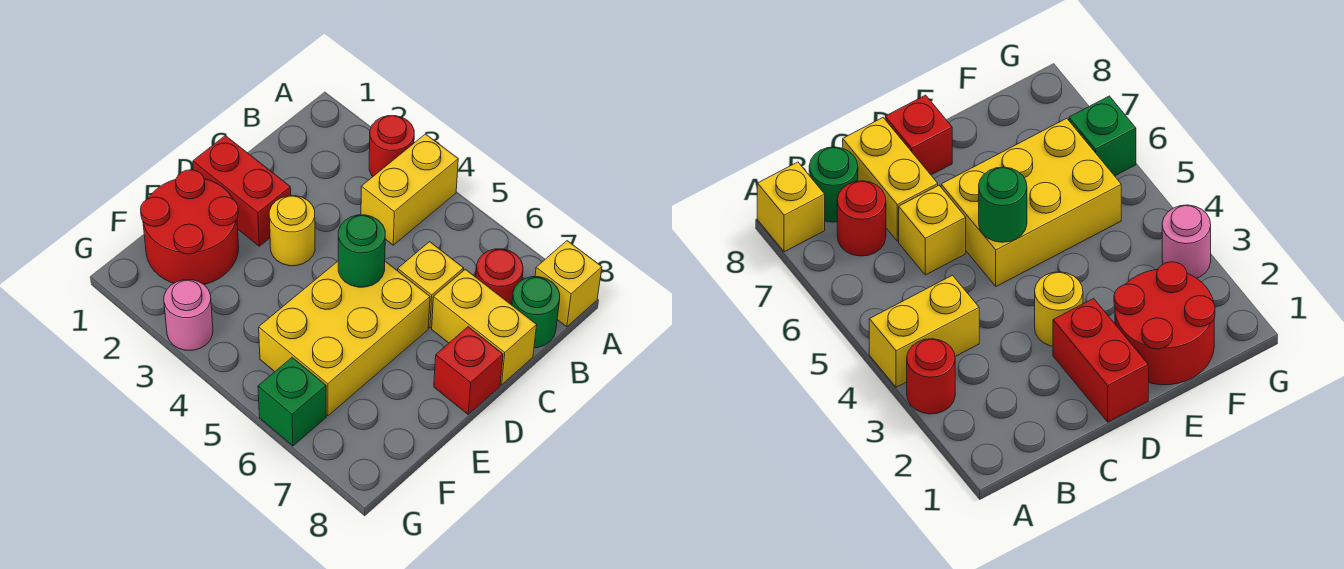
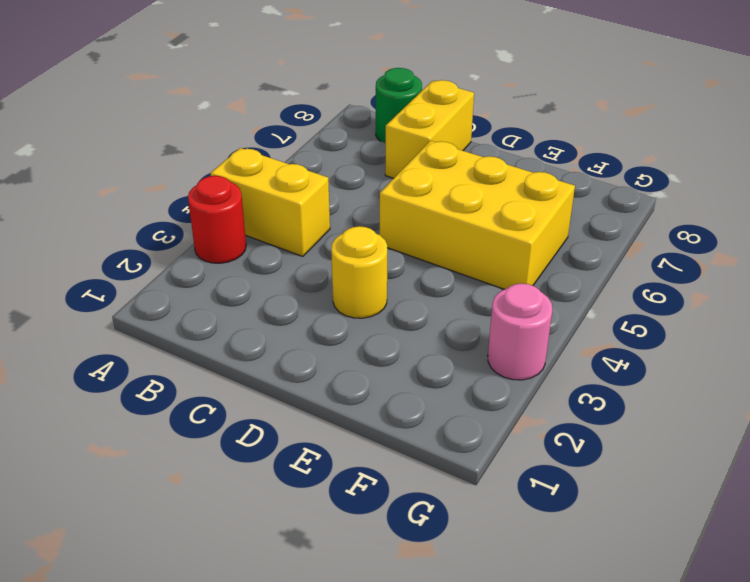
none -> yellow brick A8 level 1
none -> red round brick B7 level 1
none -> yellow brick C6 level 1

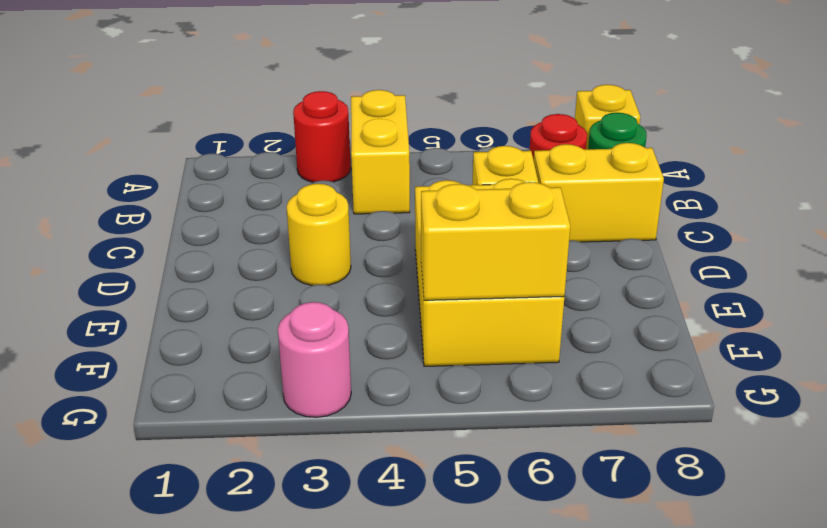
yellow brick F5:F6 level 2 -> none
none -> red brick D1:D2 level 1
none -> red brick D8 level 1
none -> red round brick E1:F2 level 1

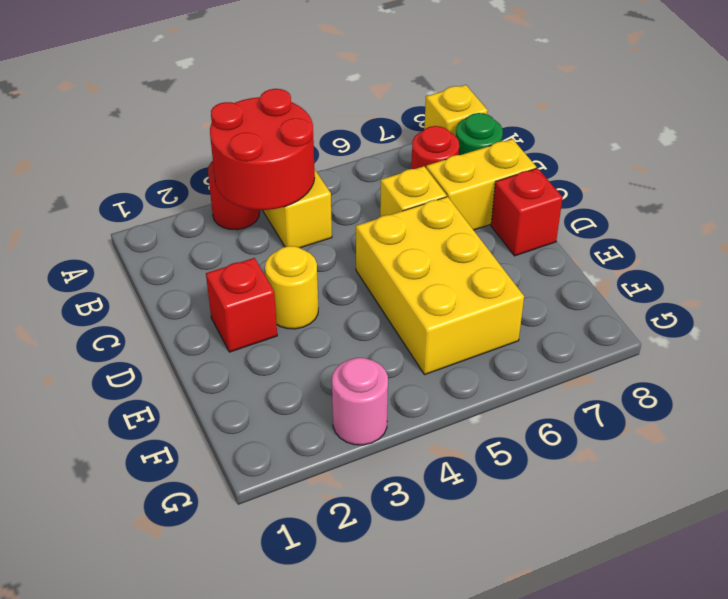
red round brick A3:B4 level 2 -> red round brick E1:F2 level 1
red brick D2 level 1 -> red brick D1:D2 level 1
none -> green brick G6 level 1
none -> green round brick D5 level 2

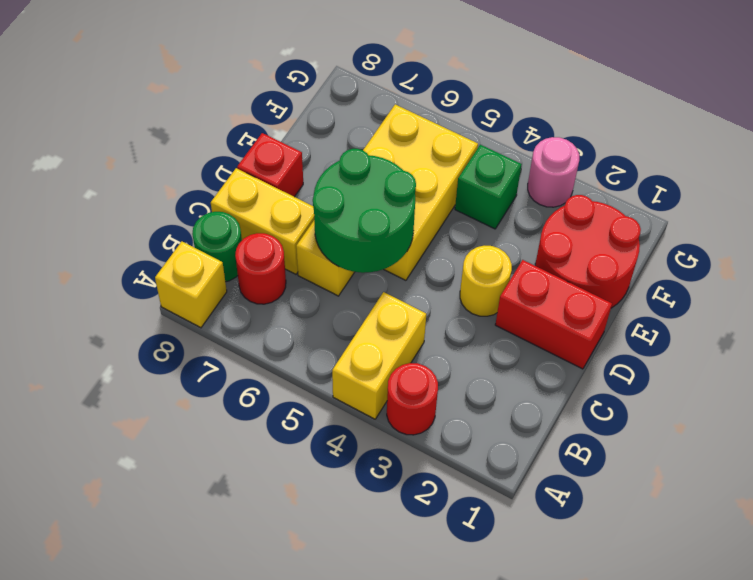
green round brick C5:D6 level 2 -> green round brick D5 level 2
green brick F4 level 1 -> green brick G6 level 1

